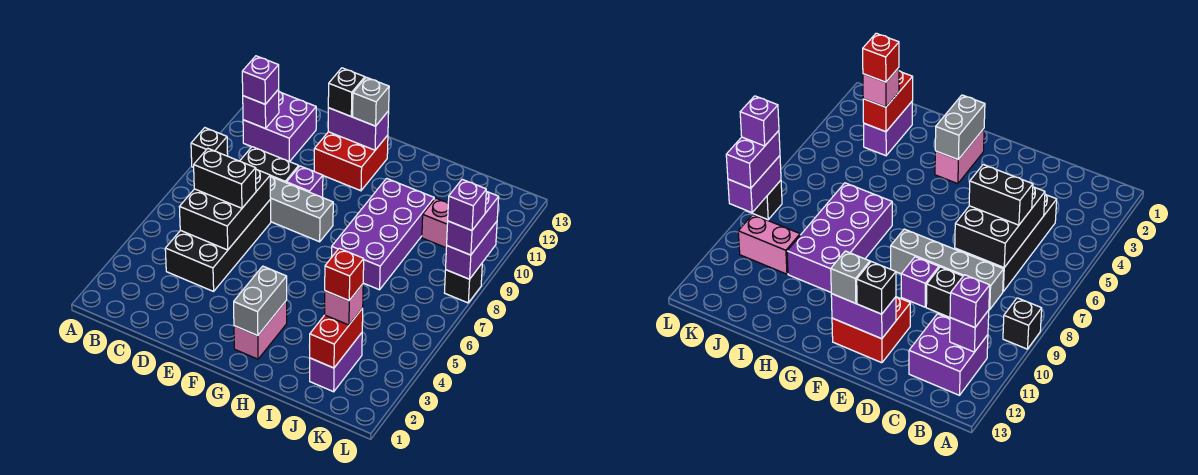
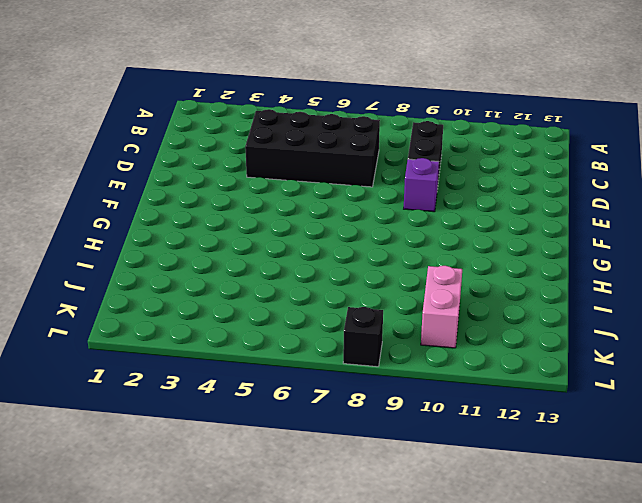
none -> black brick A9 level 1
none -> purple brick B11:C12 level 1
none -> grey brick C8:F8 level 1

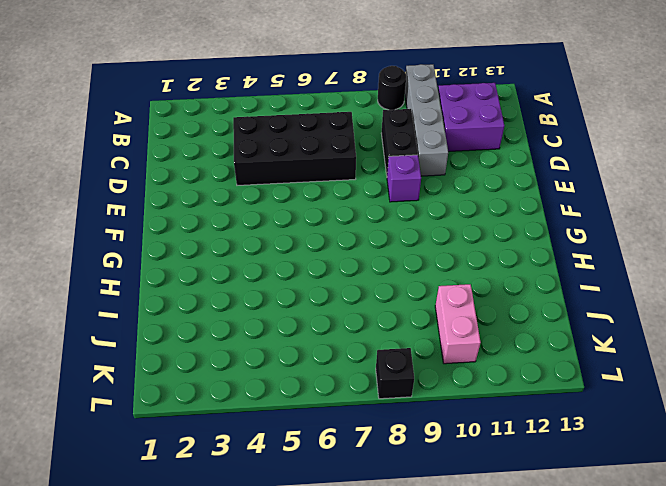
black round brick A9 level 1 -> black brick A9 level 1
grey brick A10:D10 level 1 -> grey brick C8:F8 level 1
none -> red brick E11:F12 level 1
none -> pink brick G2:G3 level 1
none -> purple brick H7:I10 level 1

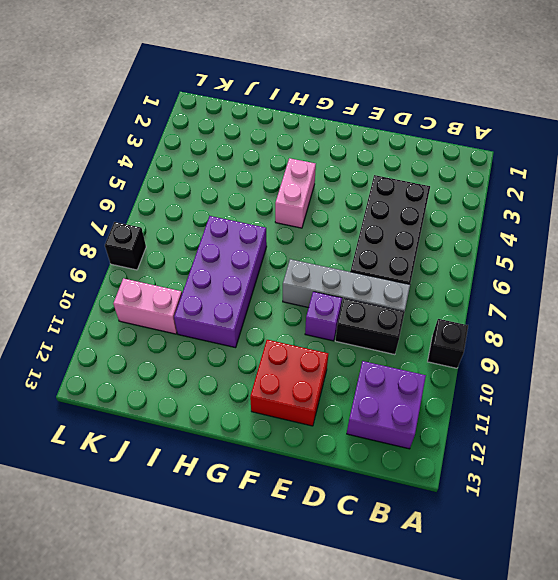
pink brick G4:G5 level 1 -> pink brick G2:G3 level 1
none -> purple brick J2:J3 level 1
none -> purple brick B11 level 2
none -> black brick C5:D7 level 2

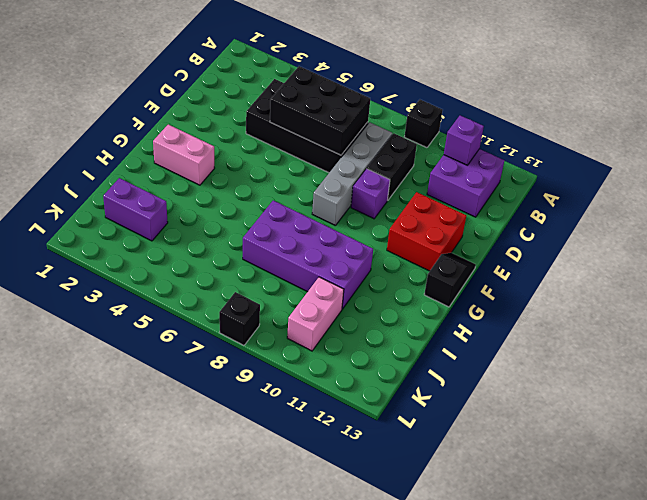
black slope F13:G13 level 1 top G -> none
none -> purple brick E12:F12 level 2
none -> grey brick G2:G3 level 2
none -> red brick J2:J3 level 2

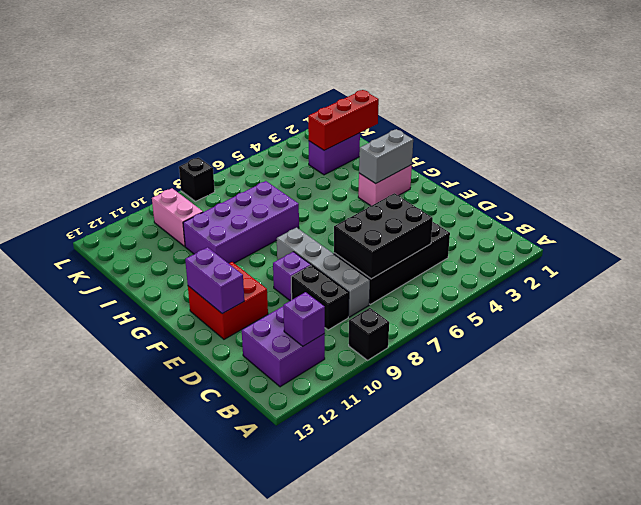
red brick J1:J3 level 2 -> red brick J2:J3 level 2
none -> purple brick L8:L9 level 2
none -> purple brick B11 level 3
none -> black brick C6:D6 level 3

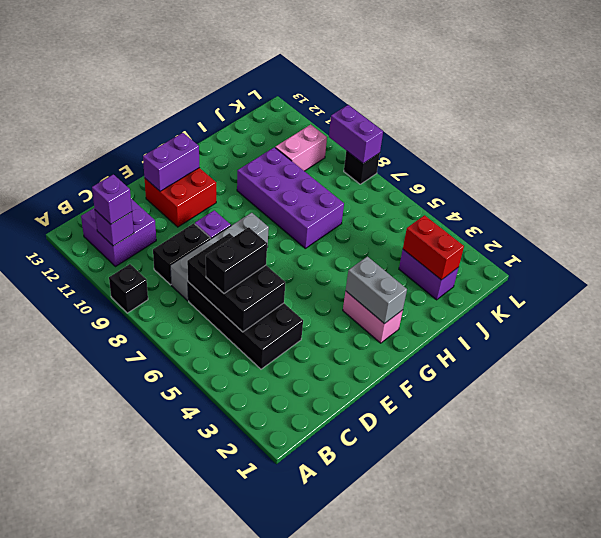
none -> black brick E12 level 3
none -> grey brick F12 level 3
none -> pink brick J3 level 3

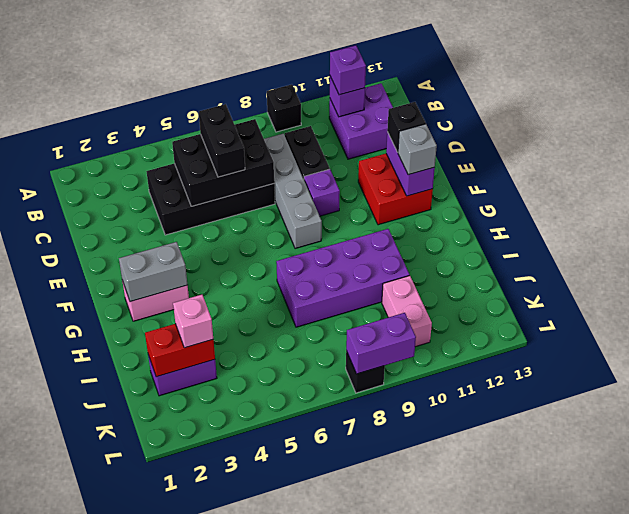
none -> purple brick L8:L9 level 3
none -> red brick J3 level 4
none -> purple brick L8 level 4

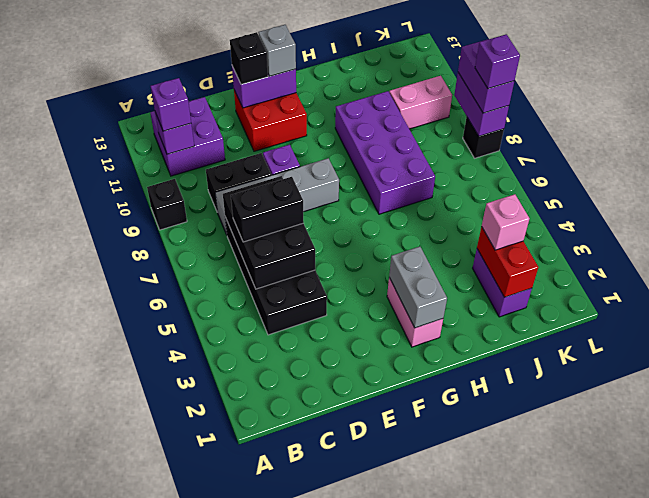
none -> red brick J3 level 4

